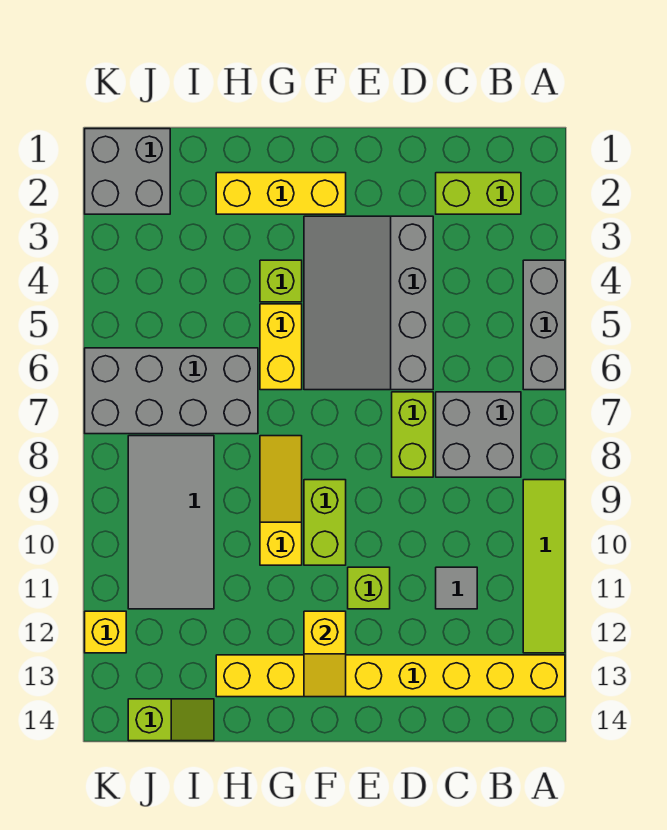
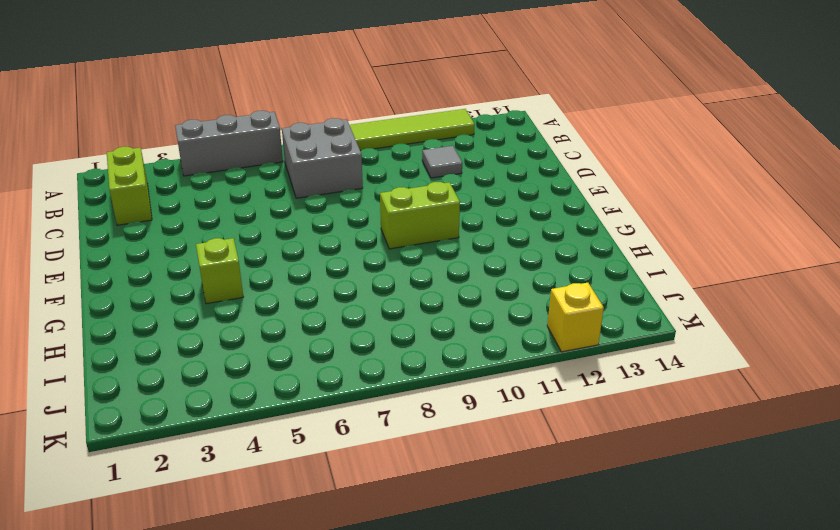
none -> yellow brick A13:H13 level 1
none -> grey slope D3:F6 level 1 top D
none -> lime brick D7:D8 level 1

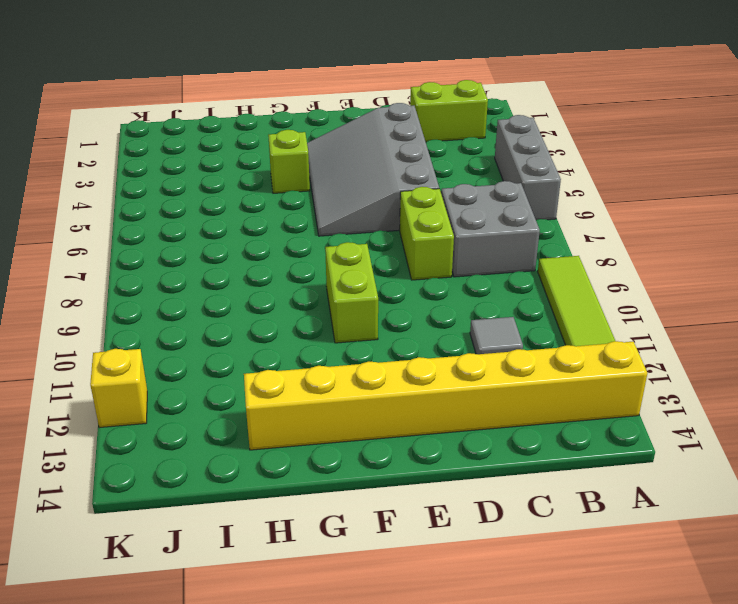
none -> lime brick E11 level 1
none -> yellow brick F2:H2 level 1
none -> yellow brick G5:G6 level 1

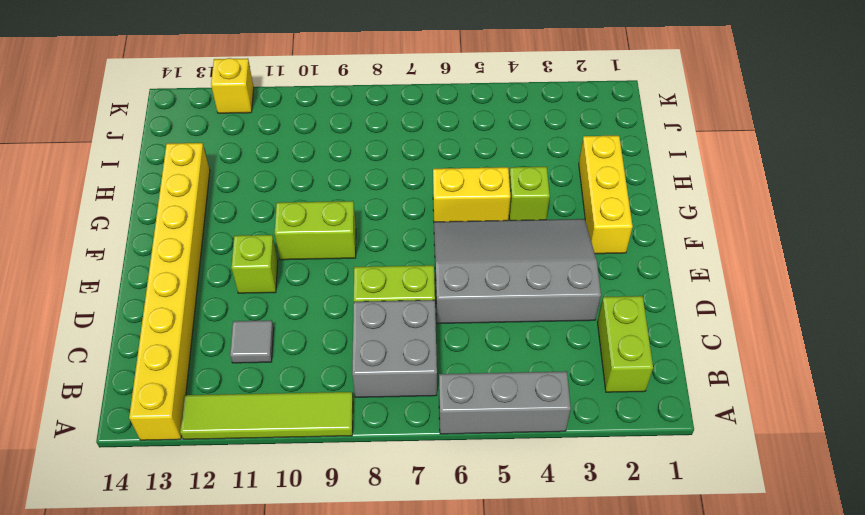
none -> yellow slope G8:G10 level 1 top 10
none -> grey brick H6:K7 level 1
none -> grey tile I8:J11 level 1

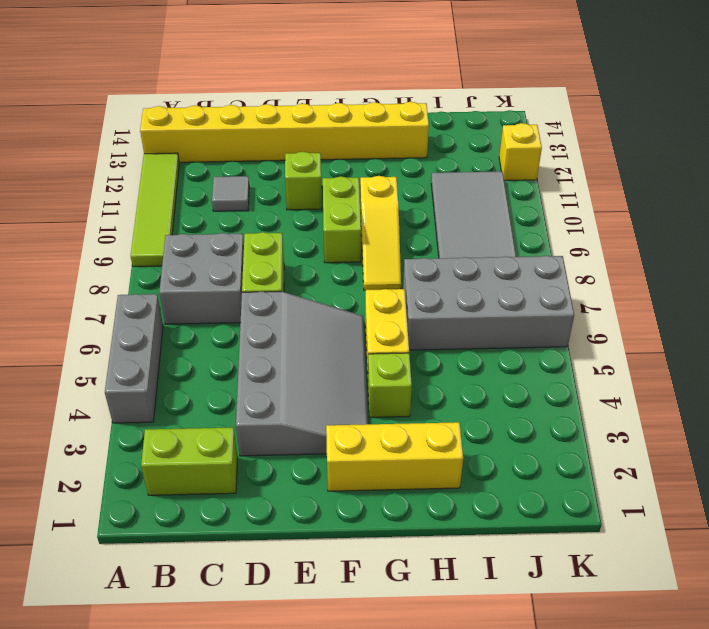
none -> lime slope I14:J14 level 1 top J
none -> grey brick J1:K2 level 1
none -> yellow slope F12:F13 level 2 top 12

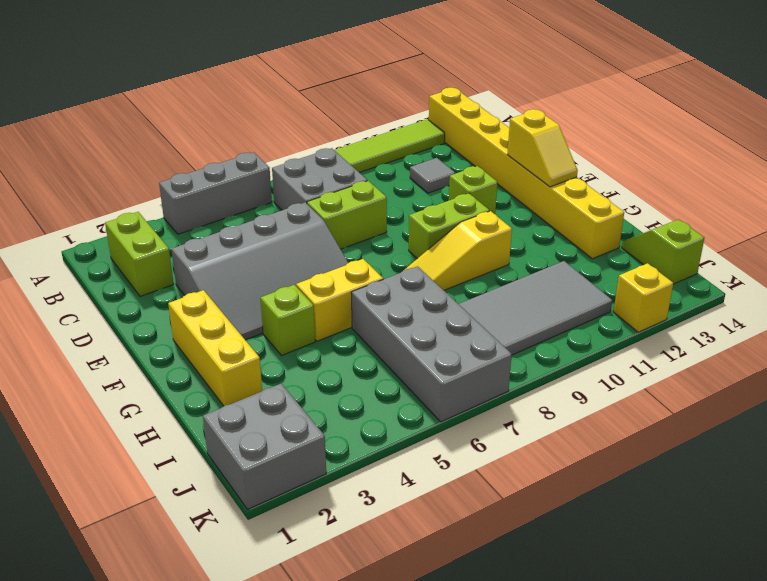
yellow slope E13:F13 level 2 top E -> yellow slope F12:F13 level 2 top 12

